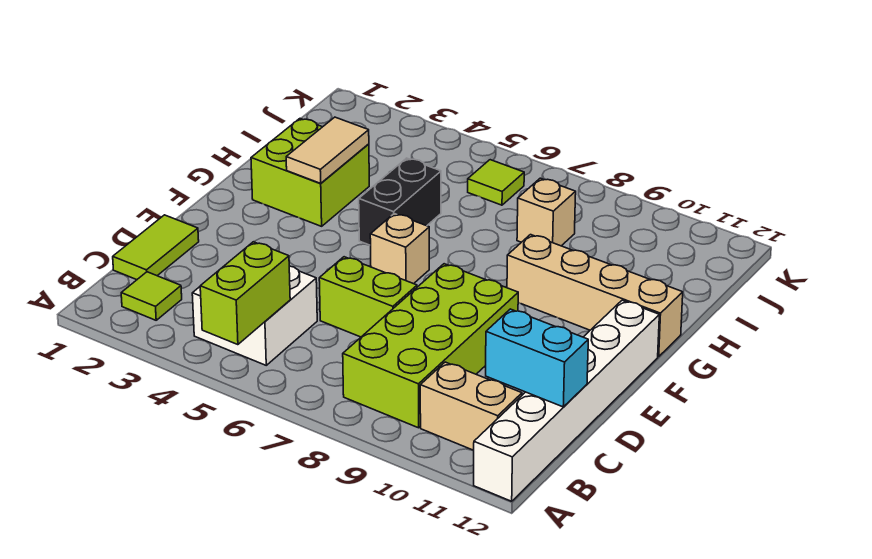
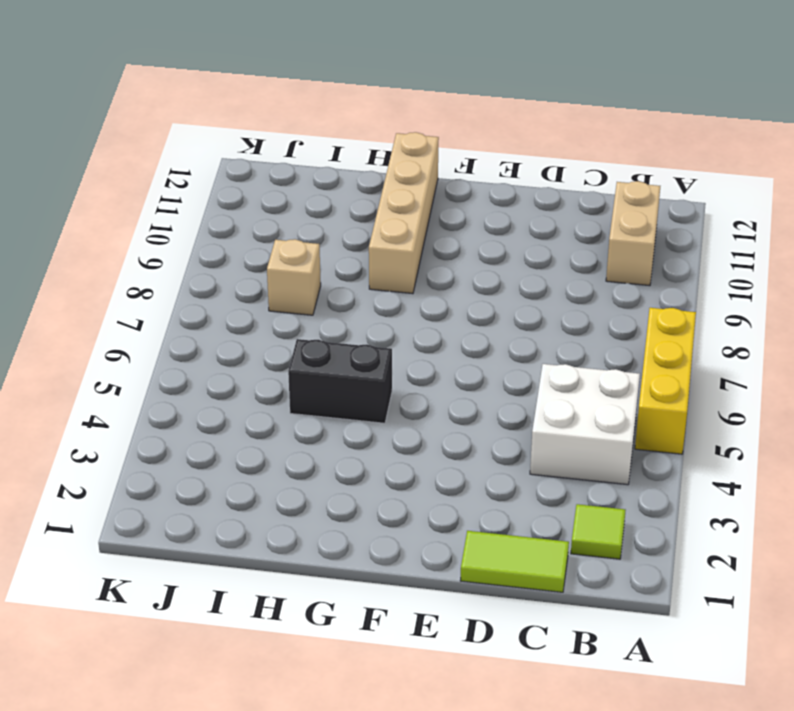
yellow brick A5:A7 level 1 -> none
none -> white brick A12:F12 level 1
none -> lime brick B8:E9 level 1
none -> lime brick D6:D7 level 1

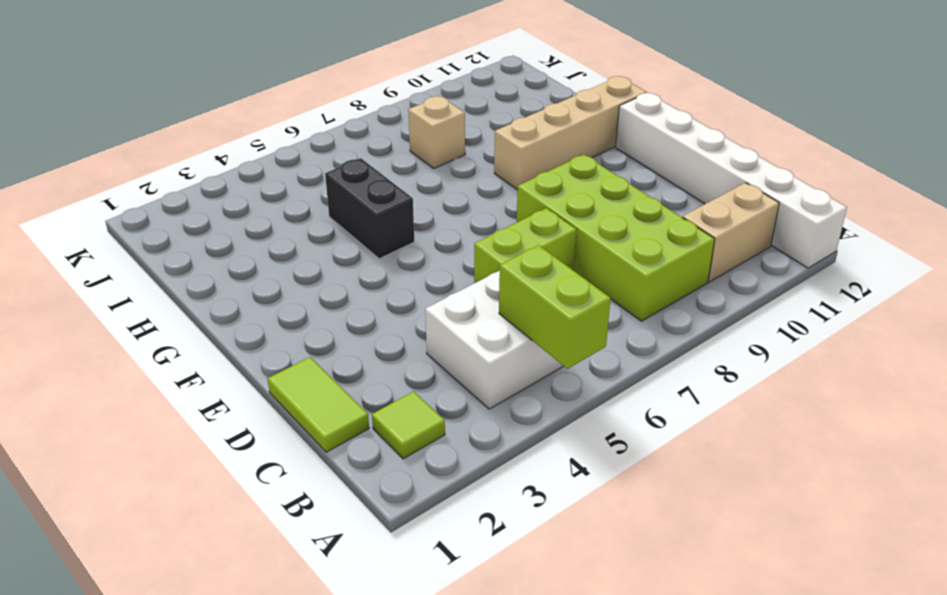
none -> tan brick F6 level 1
none -> lime brick G2:H3 level 1
none -> lime tile J6 level 1

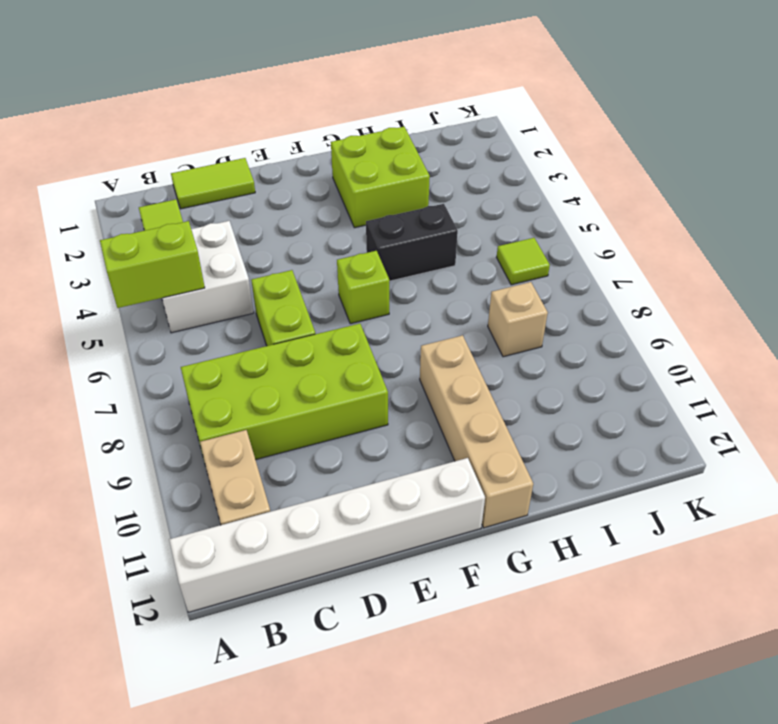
lime brick F6 level 1 -> tan brick F6 level 1
none -> cyan brick C11:C12 level 2
none -> tan tile G3:H3 level 2

